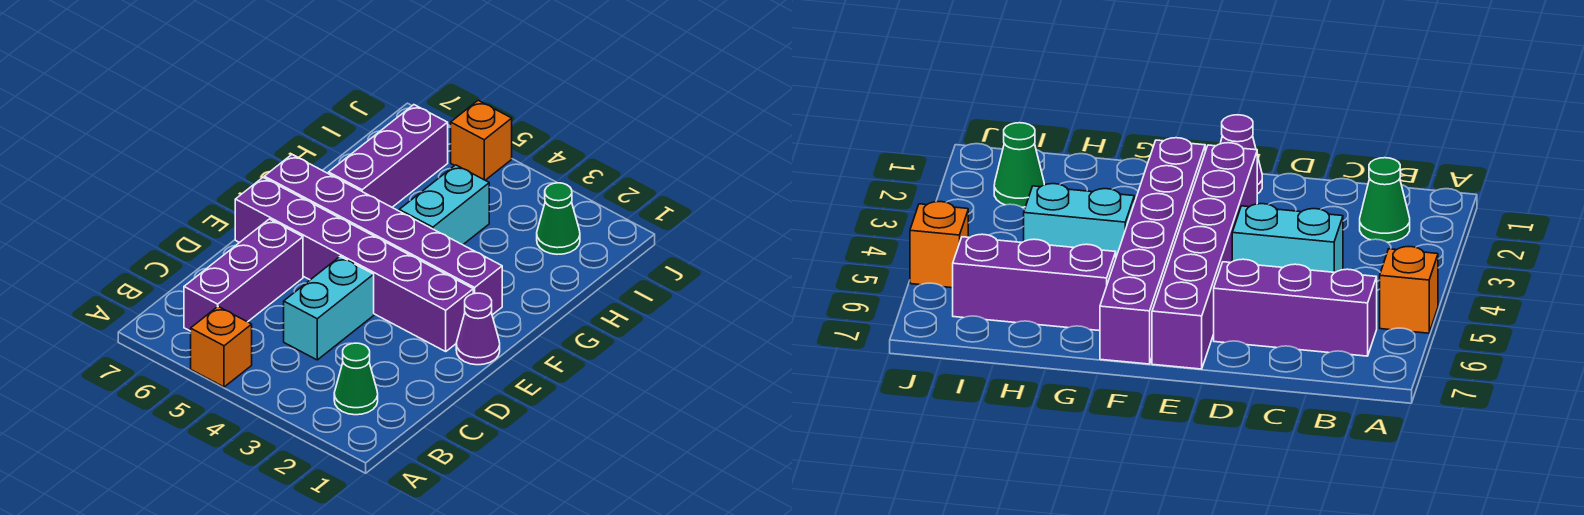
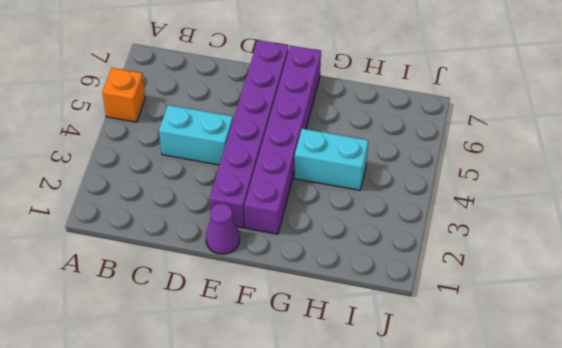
none -> green cone B2 level 1
none -> purple brick B6:D6 level 1

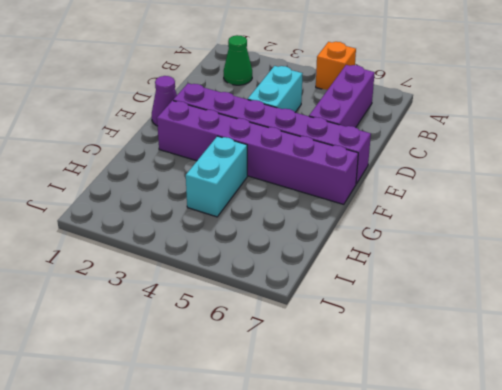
none -> purple brick G6:I6 level 1
none -> green cone I2 level 1

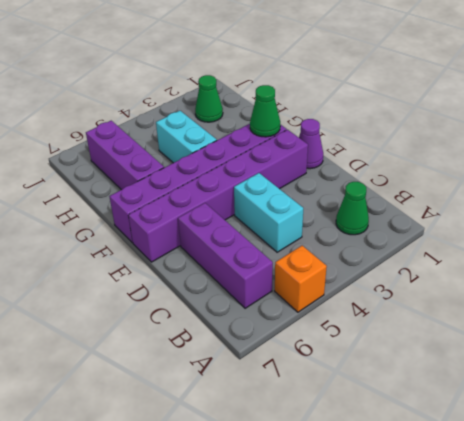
green cone F2 level 2 -> none
none -> orange brick J5 level 1

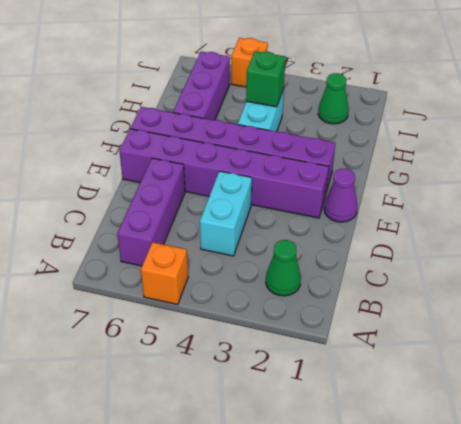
green brick H4 level 2 -> none

